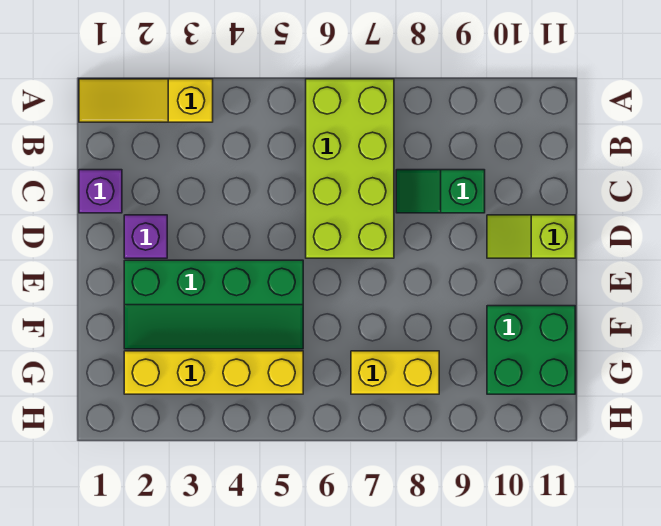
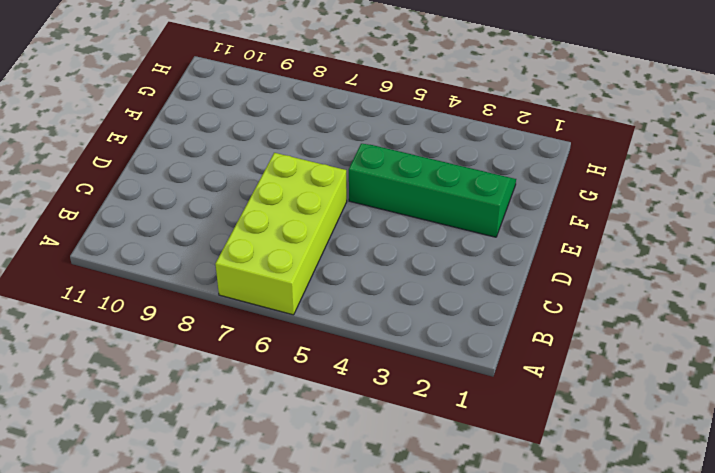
none -> yellow slope A1:A3 level 1 top 3
none -> purple brick C1 level 1

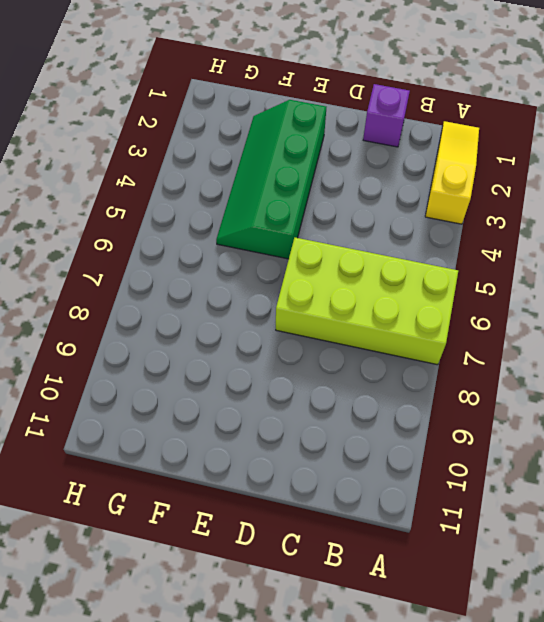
none -> green slope C8:C9 level 1 top 9
none -> purple brick D2 level 1

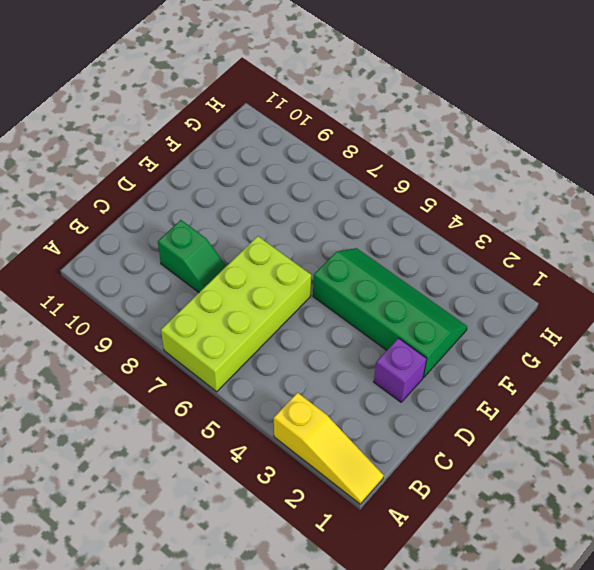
none -> purple brick C1 level 1
none -> lime slope D10:D11 level 1 top 11

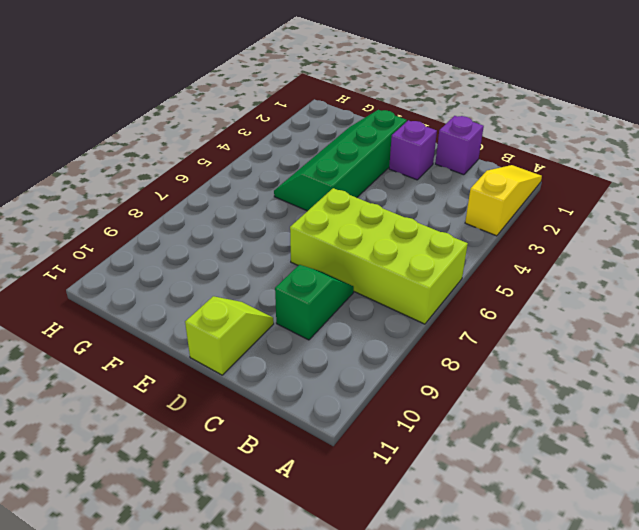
none -> green brick F10:G11 level 1
none -> yellow brick G2:G5 level 1

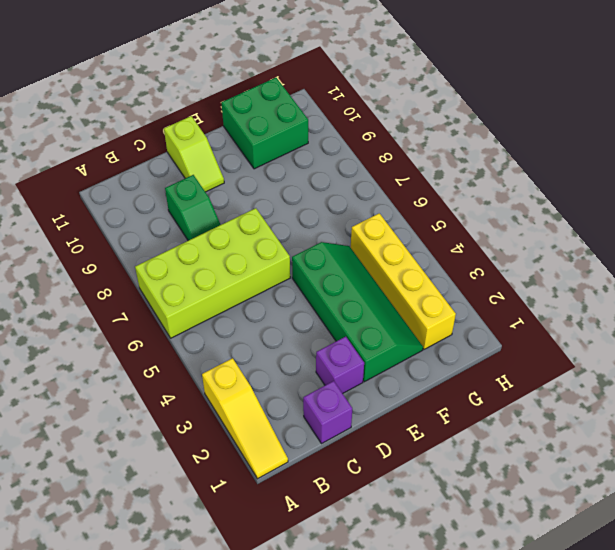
none -> yellow brick G7:G8 level 1

